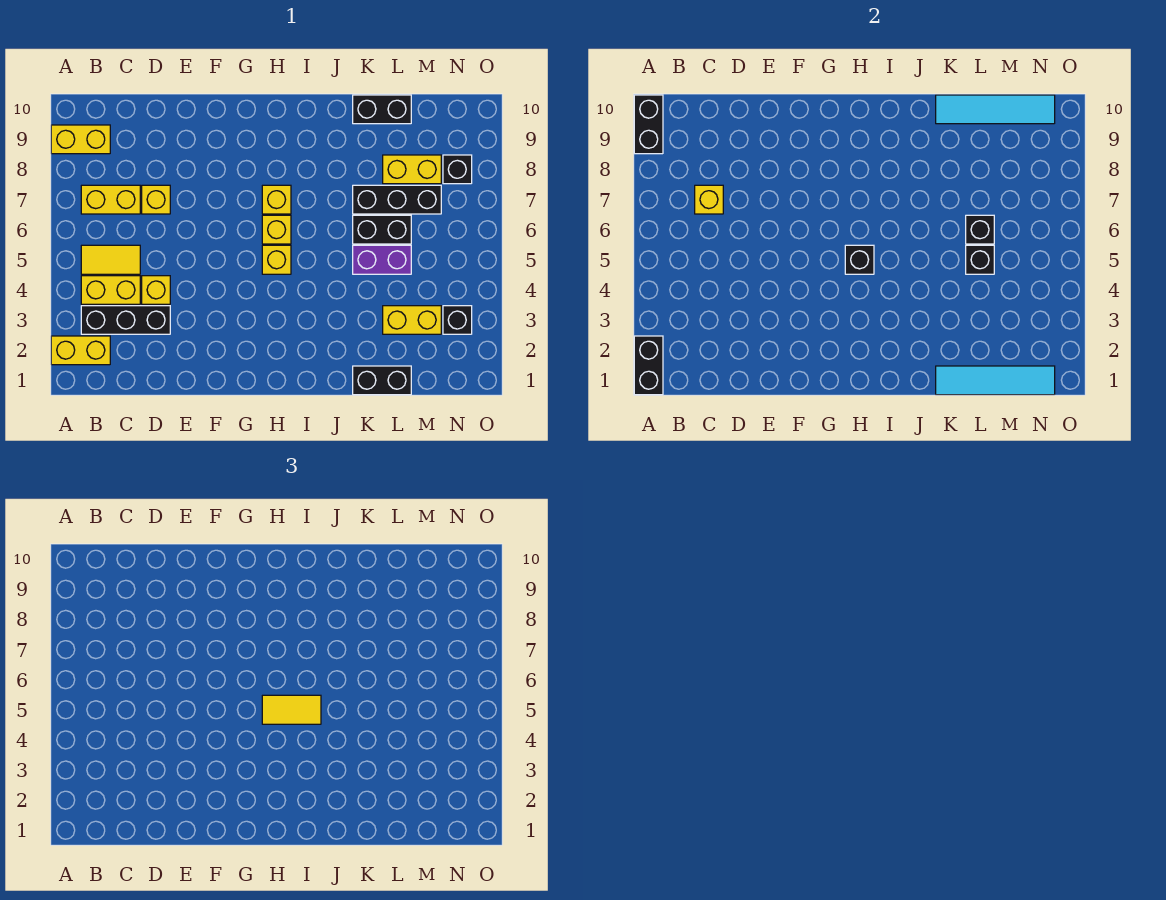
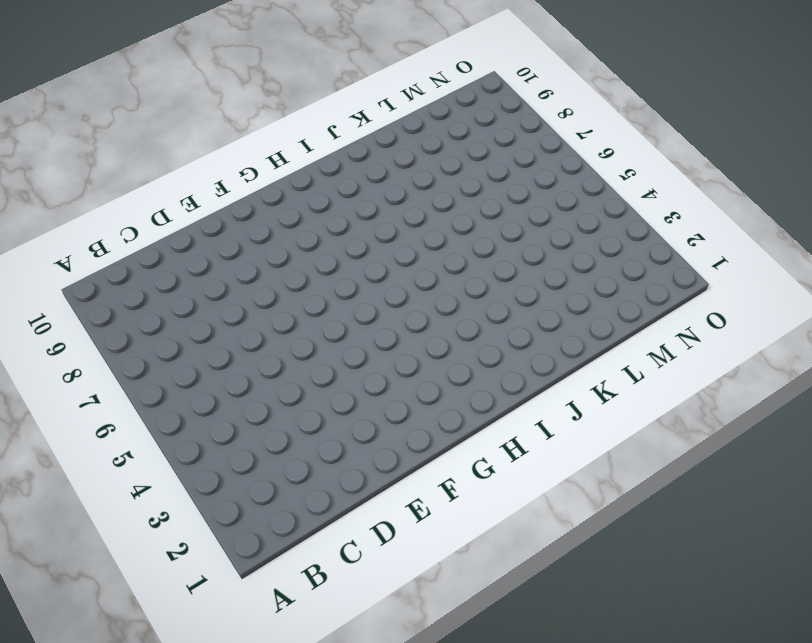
none -> yellow brick A2:B2 level 1
none -> yellow brick A9:B9 level 1
none -> black brick B3:D3 level 1

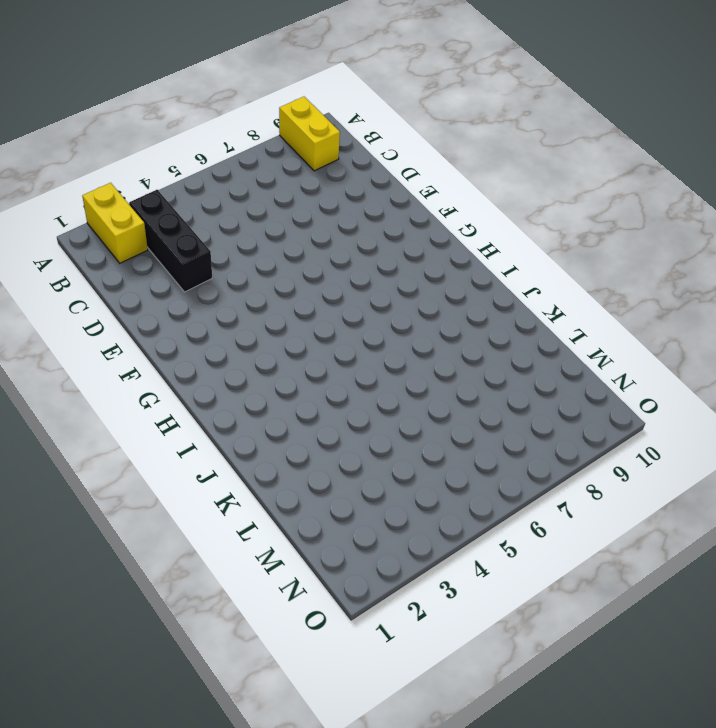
none -> yellow brick B4:C4 level 1
none -> yellow tile B5:C5 level 1
none -> yellow brick B7:C7 level 1

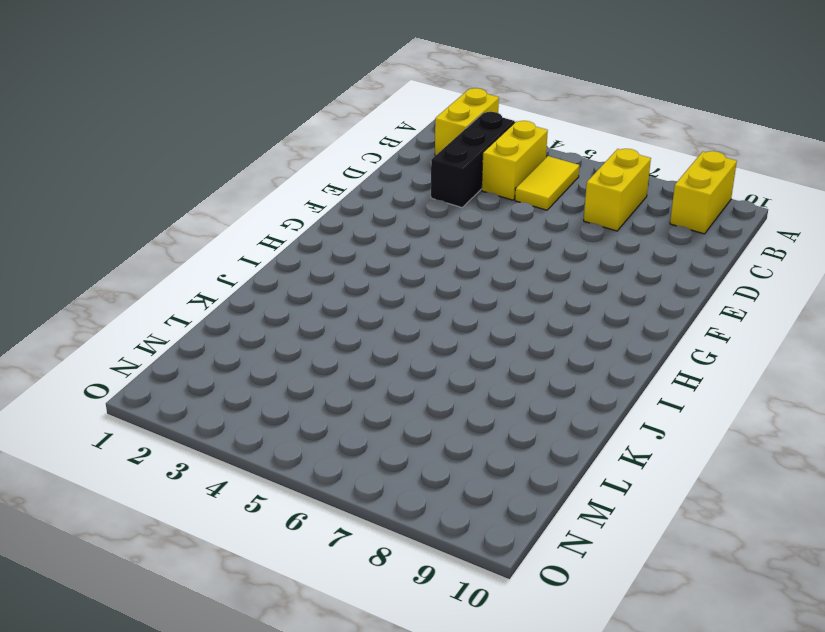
none -> yellow brick D4 level 1
none -> yellow brick D7 level 1
none -> yellow brick H5 level 1

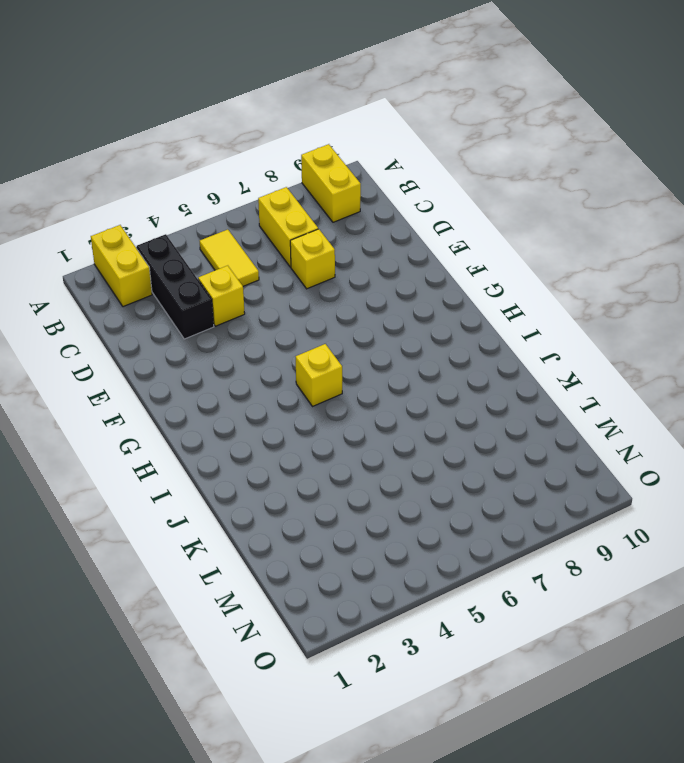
none -> yellow brick B4:C4 level 1
none -> yellow brick H6 level 1
none -> yellow brick H7 level 1

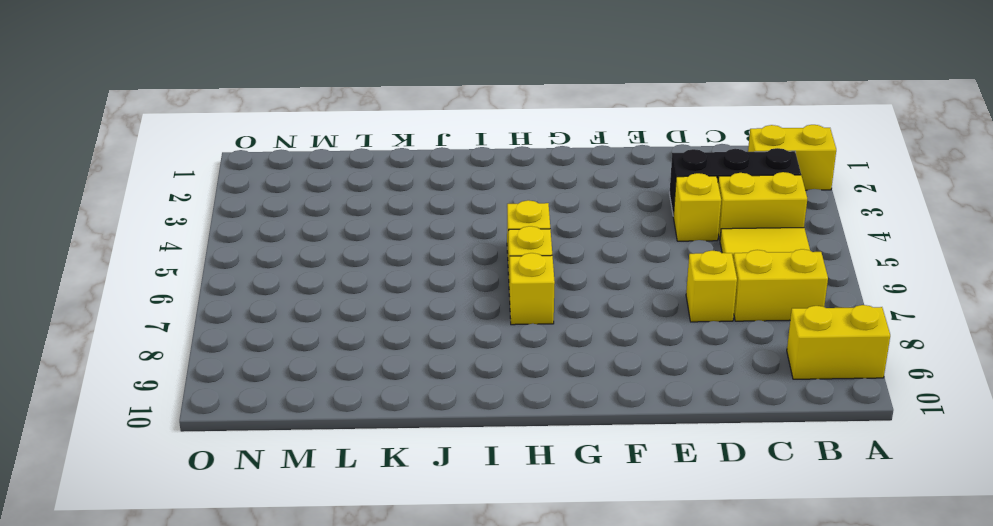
none -> black brick K1:L1 level 1
none -> purple brick K5:L5 level 1
none -> black brick K6:L6 level 1

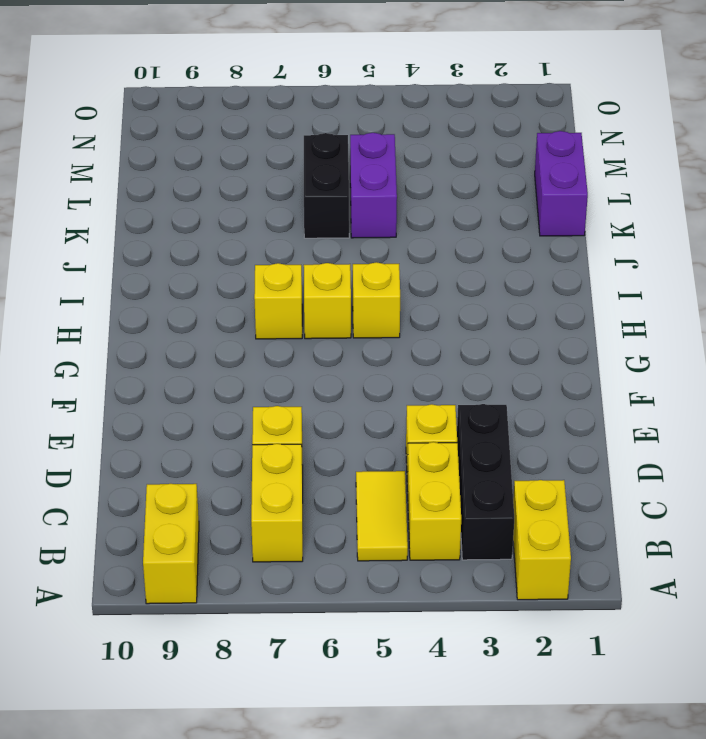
purple brick K1:L1 level 1 -> black brick K1:L1 level 1
none -> black brick K7:M7 level 1
none -> black brick K10:L10 level 1
none -> yellow brick L3:M3 level 1

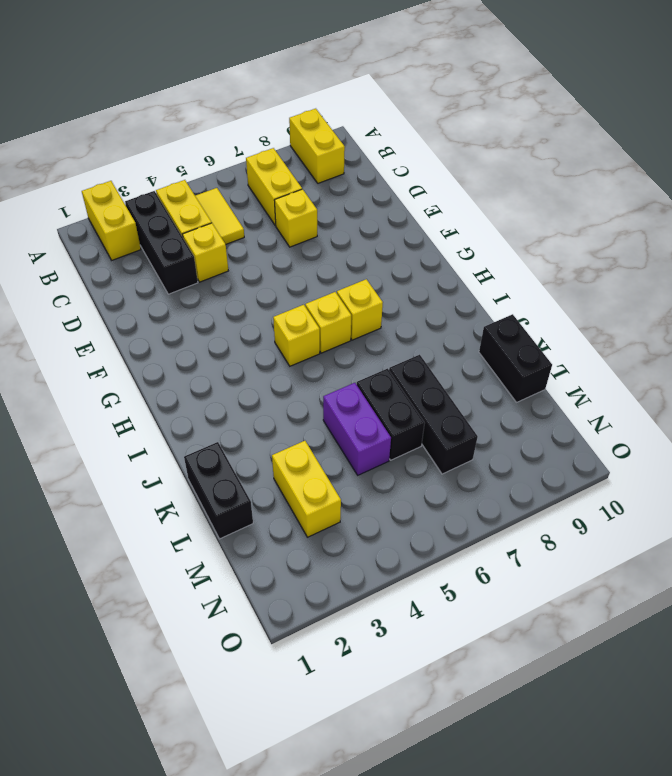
none -> yellow brick L8:M8 level 1
none -> black brick N3 level 1
none -> black brick N8 level 1

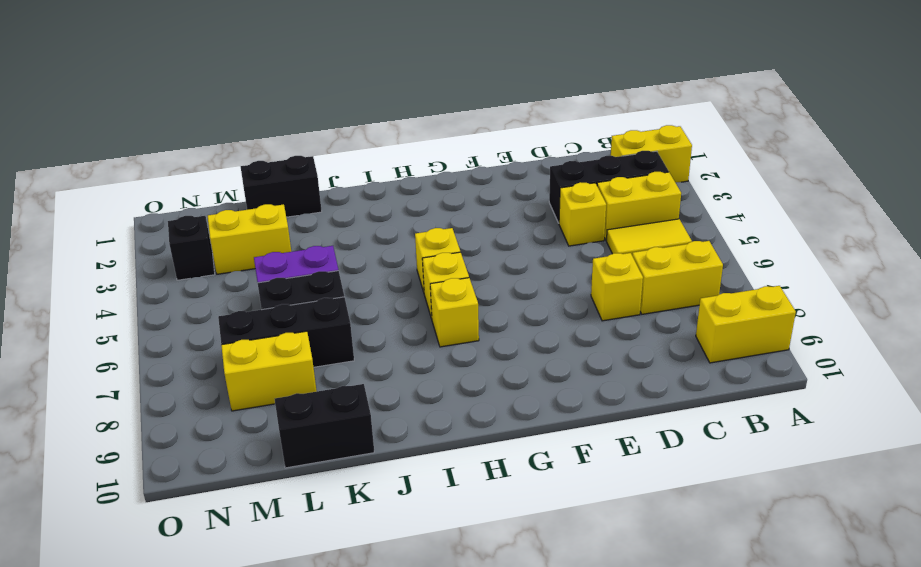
none -> black brick N8 level 1
none -> black brick A1:A2 level 2
none -> black brick A9:A10 level 2

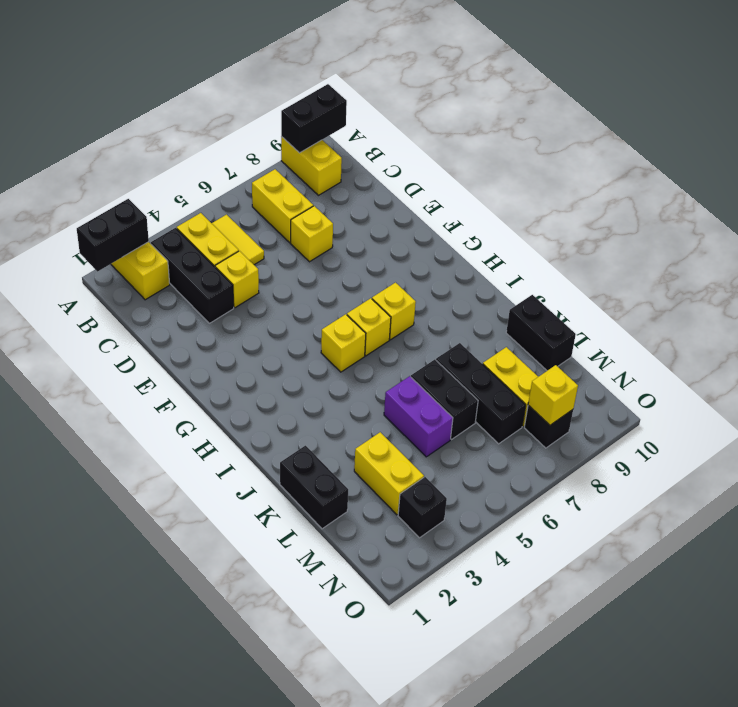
yellow brick N8 level 2 -> yellow brick C7 level 2
none -> black brick H5 level 2
none -> cyan tile K1:N1 level 2
none -> cyan tile K10:N10 level 2

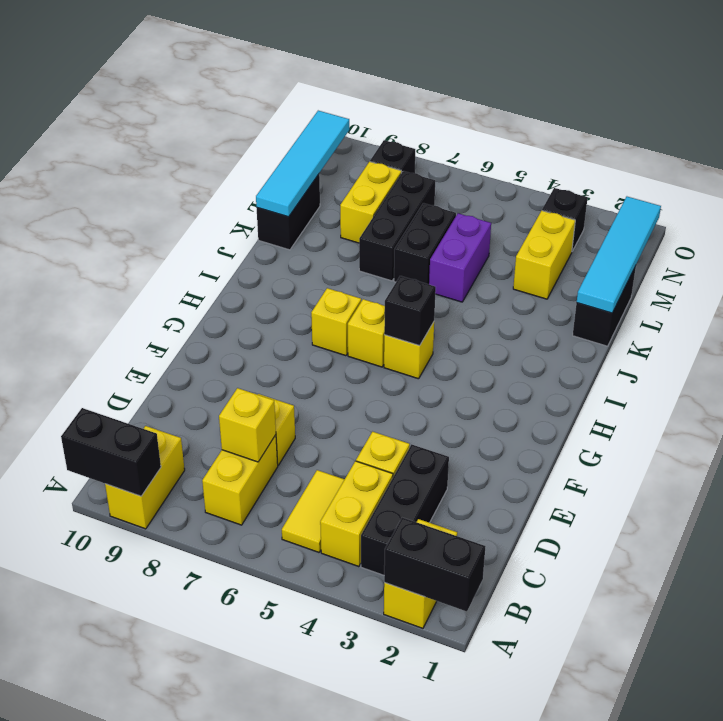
none -> black brick L5 level 2
none -> black brick L6 level 2
none -> yellow tile H5:I5 level 3

